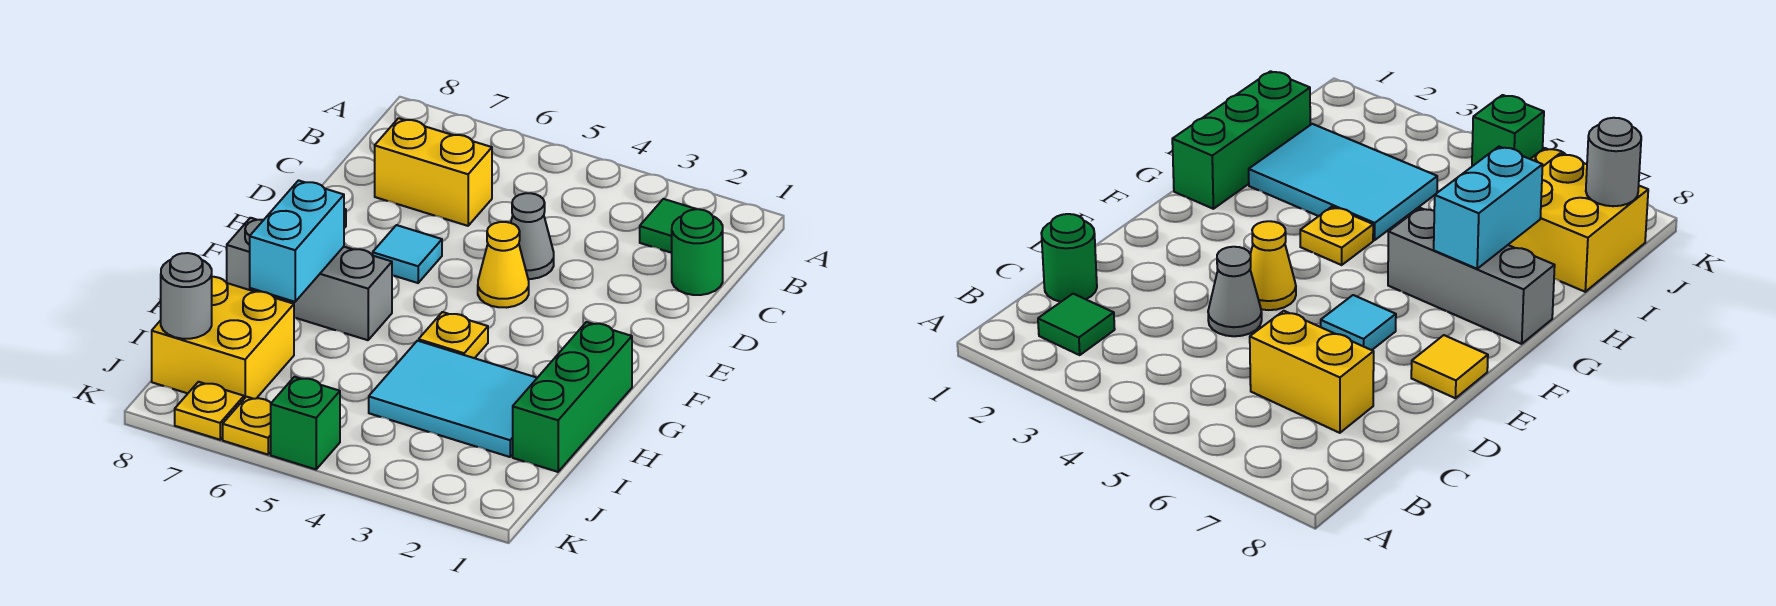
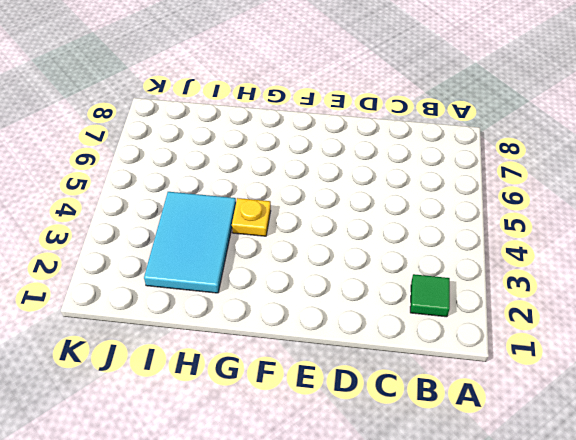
none -> green round brick C1 level 1
none -> yellow brick C6:C7 level 1
none -> grey cone D4 level 1

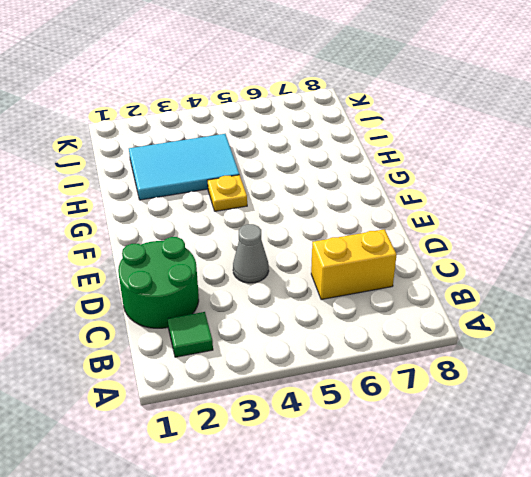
green round brick C1:D2 level 1 -> green round brick C1 level 1
none -> yellow cone E4 level 1
none -> cyan tile E6 level 1
none -> yellow tile E8 level 1

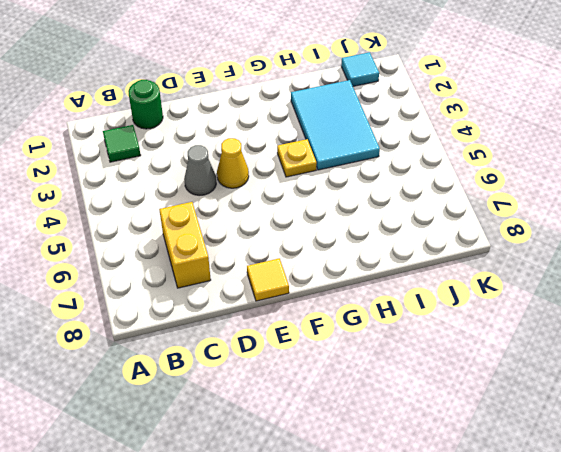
cyan tile J1 level 1 -> cyan tile E6 level 1
none -> green brick G1:I1 level 1
none -> grey brick G6:G8 level 1
none -> yellow brick I7:J8 level 1

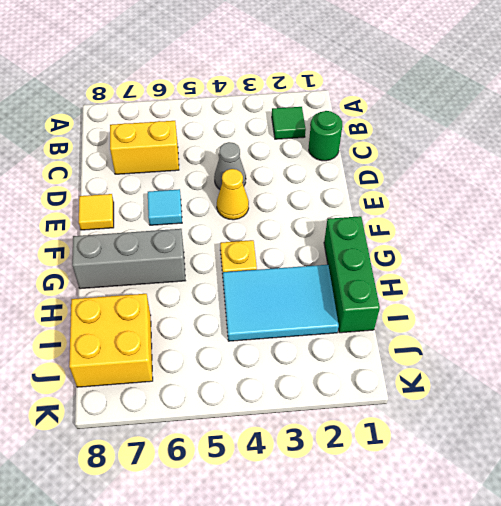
none -> green brick K5 level 1
none -> yellow plate K6 level 1
none -> yellow plate K7 level 1

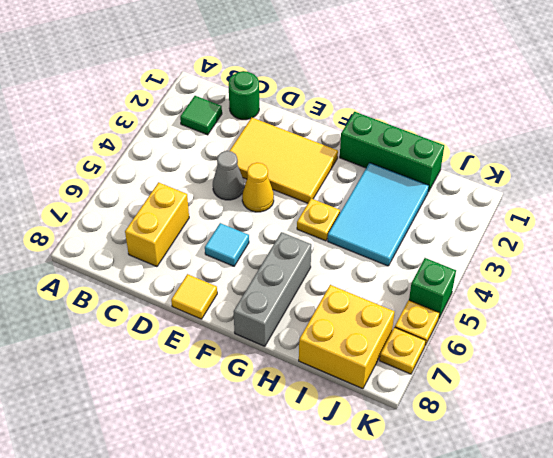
yellow tile D2:F3 level 1 -> none
none -> cyan brick G7:H7 level 2
none -> grey round brick J8 level 2

